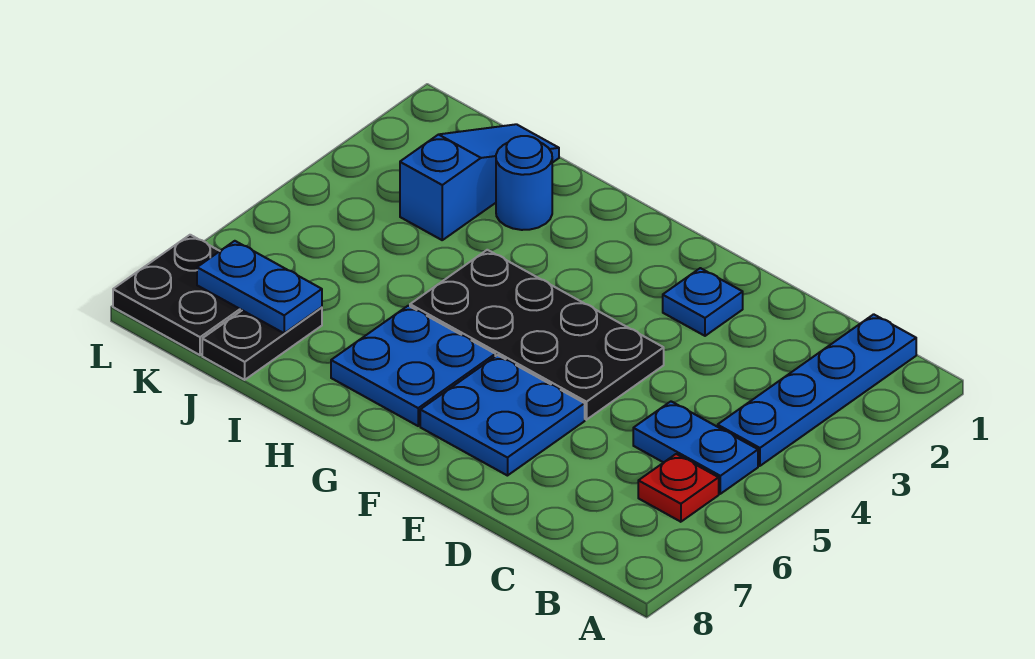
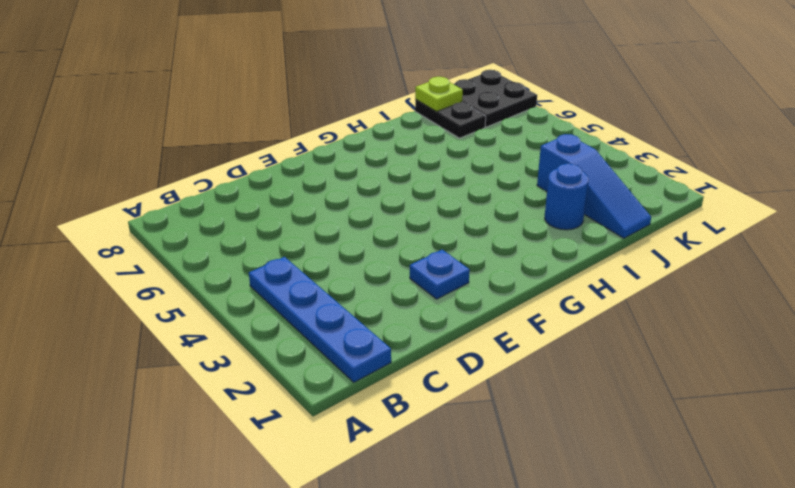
lime plate J8 level 2 -> none
none -> blue plate B5:C5 level 1
none -> red plate B6 level 1
none -> black plate E4:H5 level 1

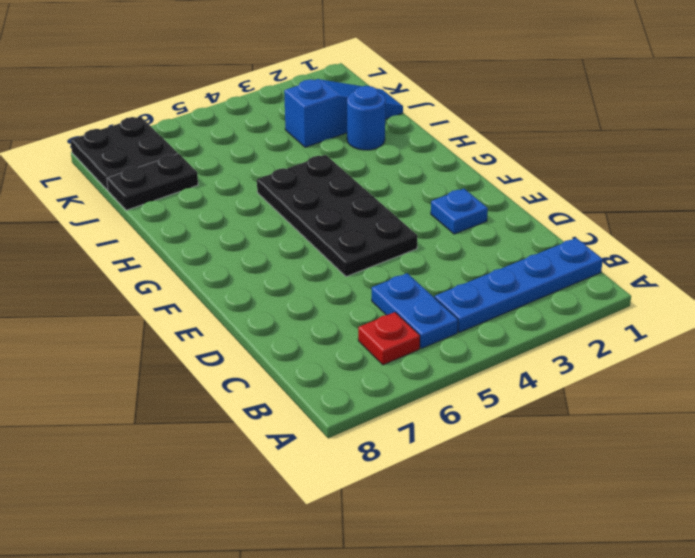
none -> blue plate E6:F7 level 1
none -> blue plate G6:H7 level 1
none -> blue plate J7:K7 level 2

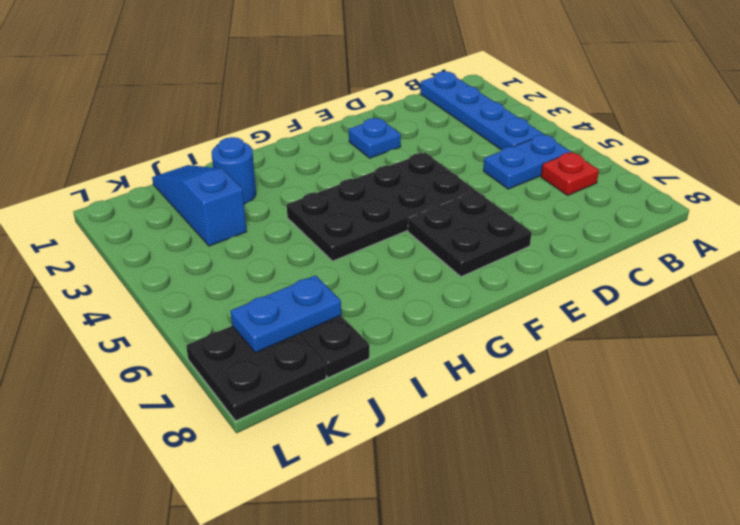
black plate E6:F7 level 1 -> blue plate E6:F7 level 1
none -> blue plate G6:H7 level 1

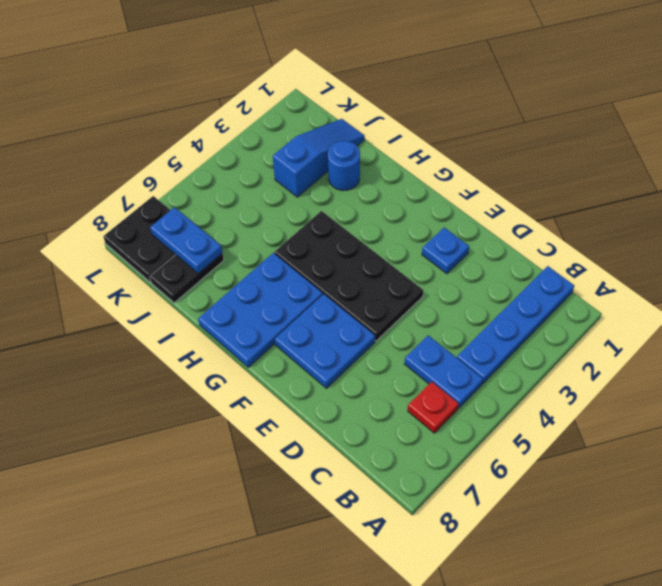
blue plate G6:H8 level 1 -> blue plate G6:H7 level 1

